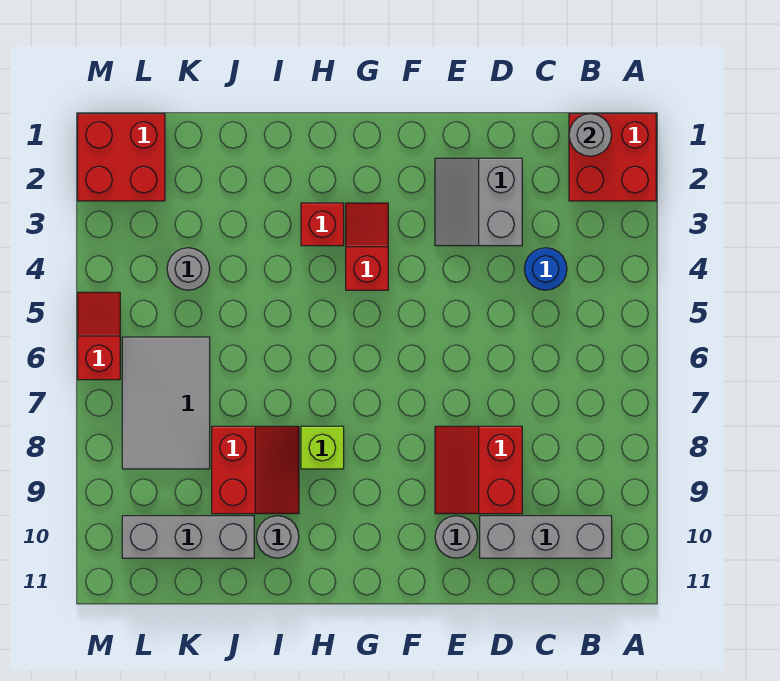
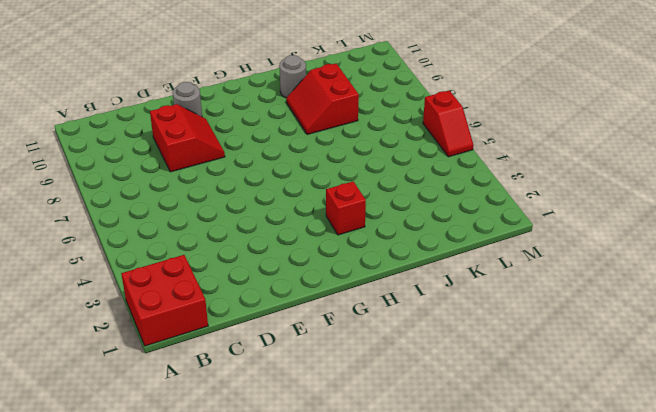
none -> grey brick B10:D10 level 1
none -> blue round brick C4 level 1
none -> grey slope D2:E3 level 1 top D

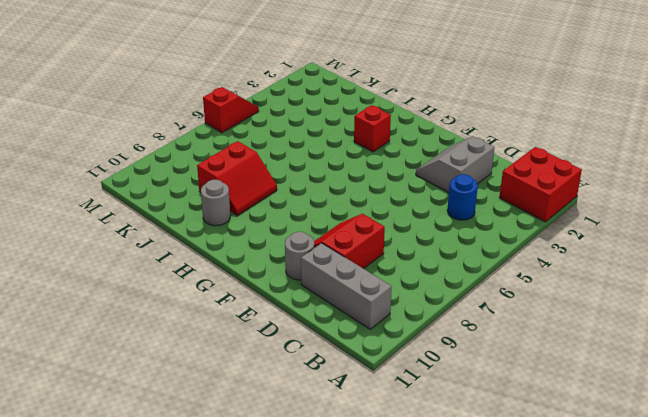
none -> red slope G3:G4 level 1 top 4
none -> lime brick H8 level 1
none -> grey brick J10:L10 level 1

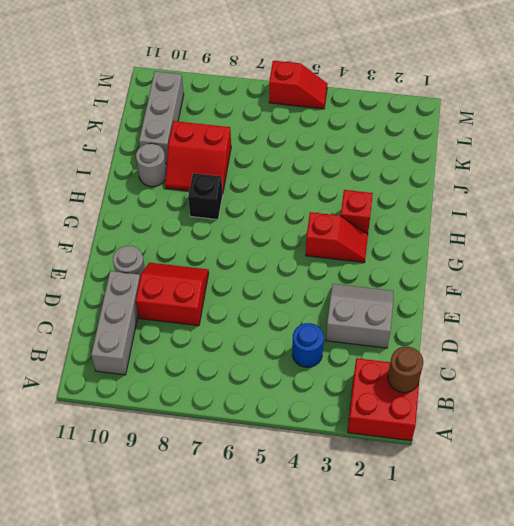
brown round brick B1 level 2 -> grey round brick B1 level 2
black brick H8 level 1 -> lime brick H8 level 1
none -> grey round brick K4 level 1
none -> grey tile K6:L8 level 1
none -> red brick L1:M2 level 1

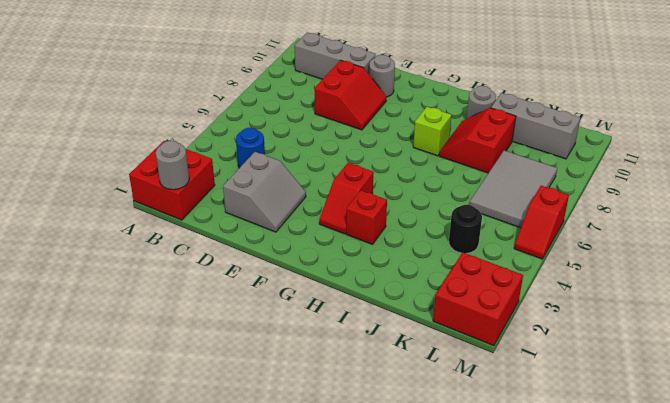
black round brick K4 level 1 -> grey round brick K4 level 1

